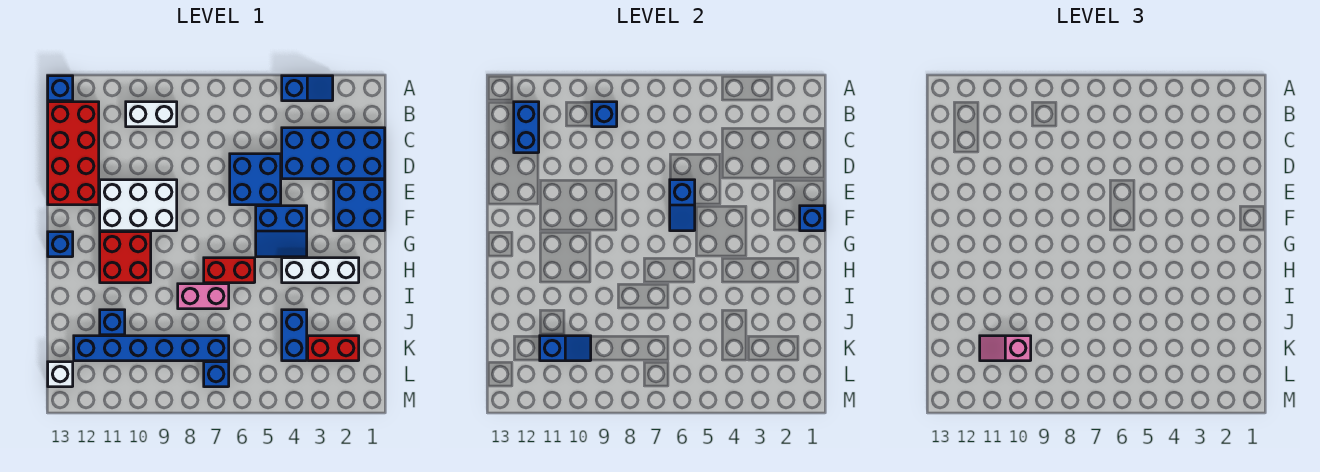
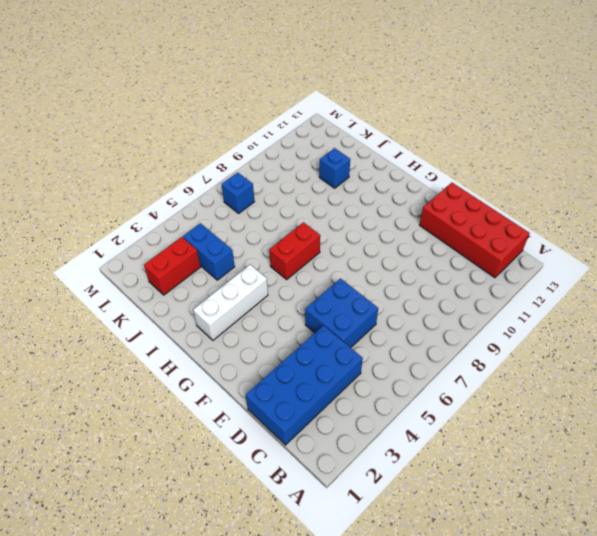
none -> blue slope A3:A4 level 1 top 4
none -> blue brick A13 level 1
none -> white brick B9:B10 level 1

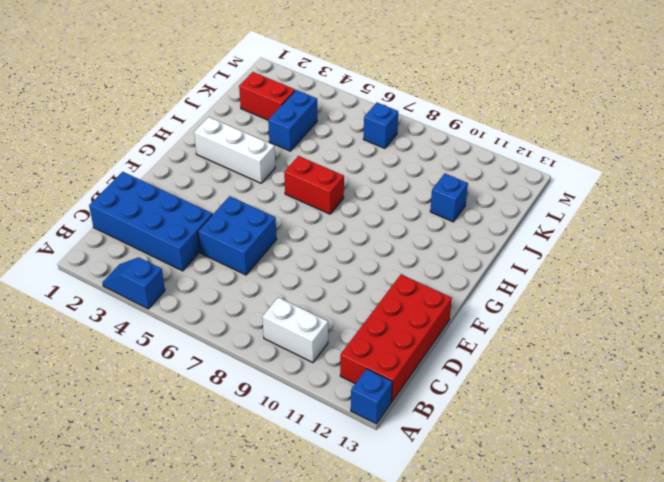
none -> blue brick E1:F2 level 1
none -> white brick E9:F11 level 1
none -> blue slope F4:G5 level 1 top F

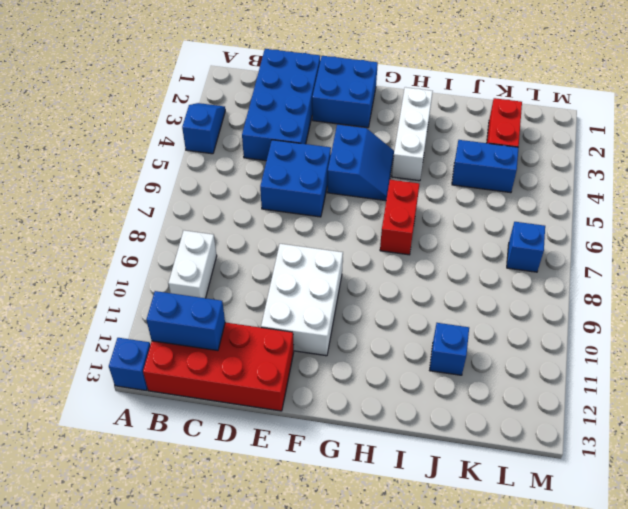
none -> red brick G10:H11 level 1
none -> blue brick G13 level 1
none -> pink brick I7:I8 level 1

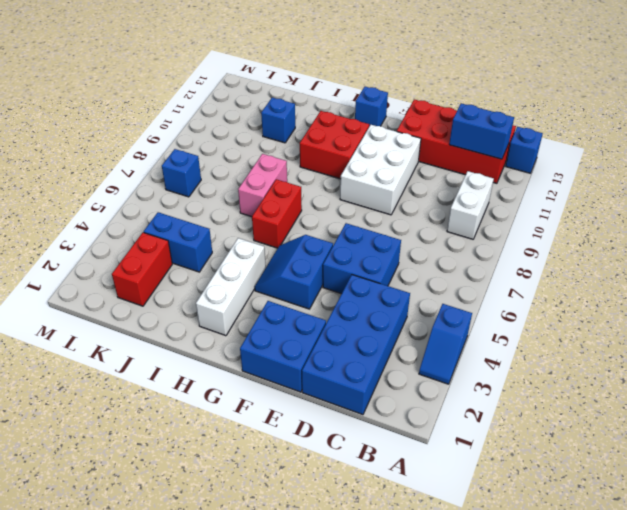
none -> blue brick K7:K12 level 1
none -> white brick L13 level 1
none -> blue brick B9 level 2

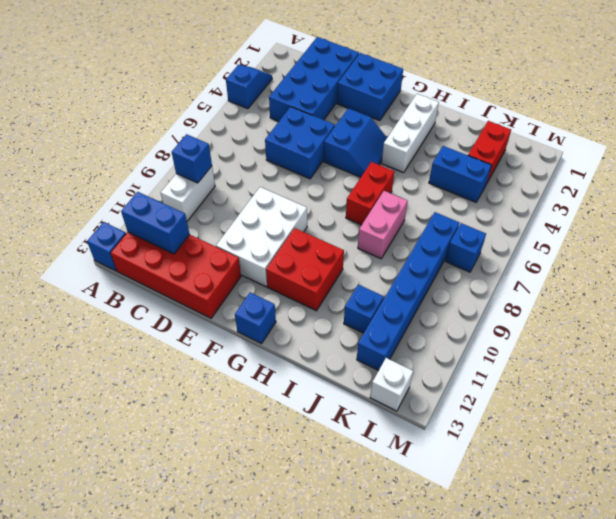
none -> blue slope E6:F6 level 2 top E
none -> blue brick F1 level 2
none -> blue slope K10:K11 level 2 top 11

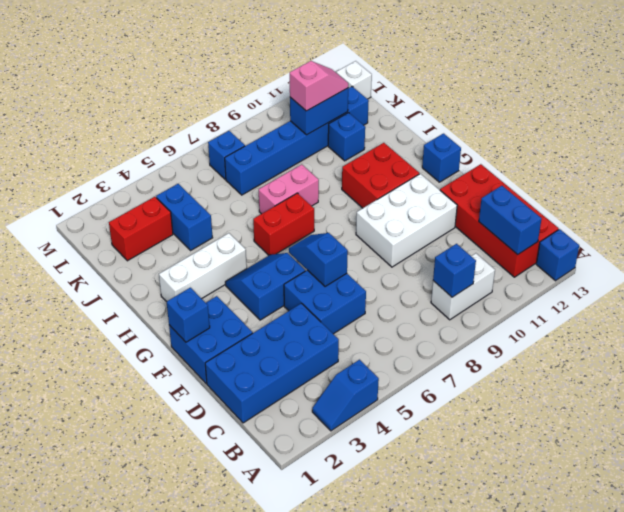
blue brick K10:K11 level 2 -> blue slope K10:K11 level 2 top 11

